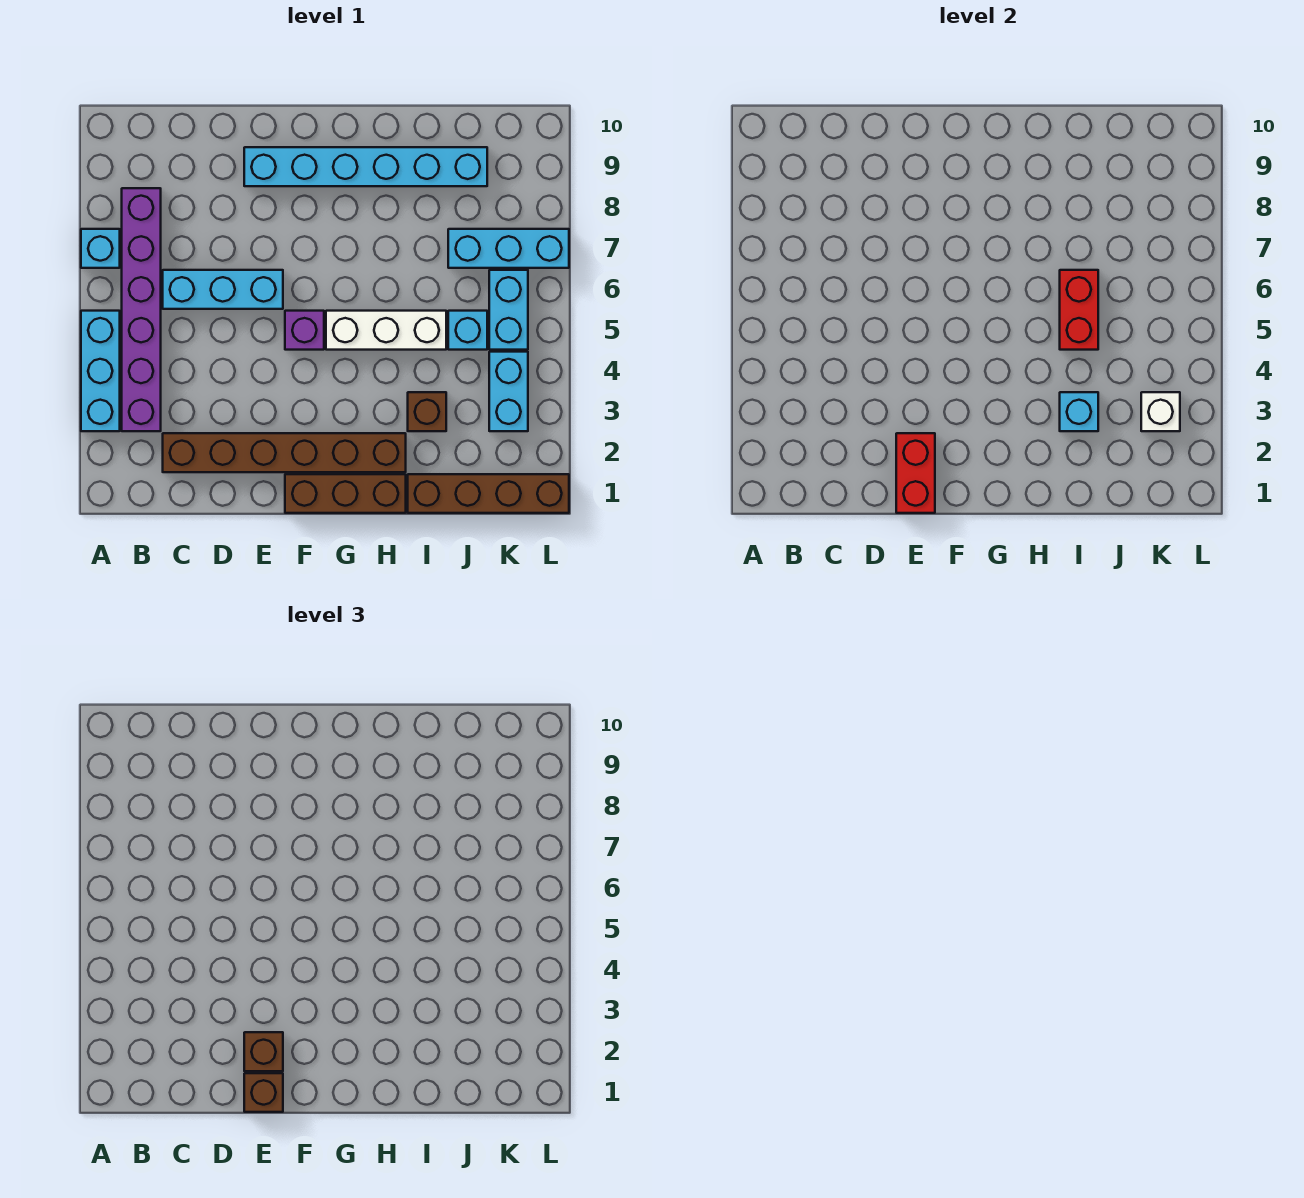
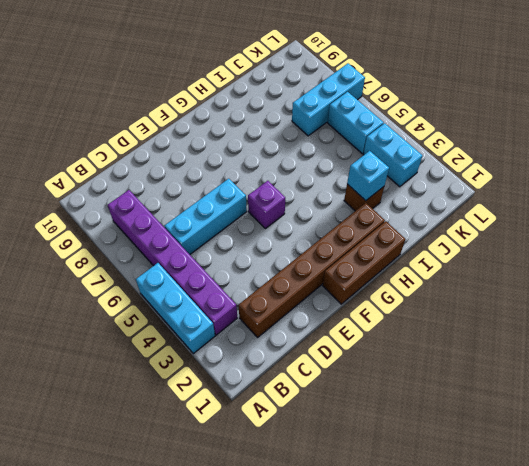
none -> cyan brick A7 level 1
none -> cyan brick E9:J9 level 1
none -> white brick G5:I5 level 1

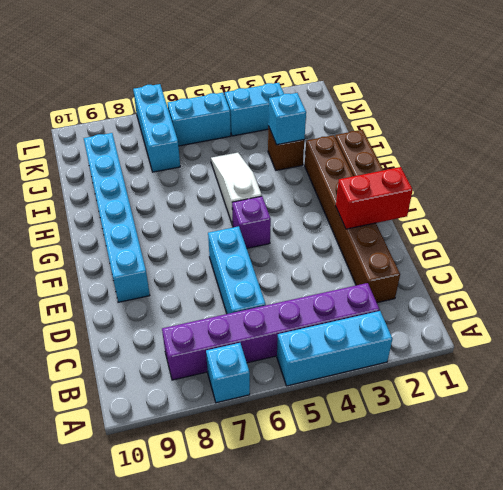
white slope G5:I5 level 1 top G -> white brick G5:I5 level 1
none -> brown brick I1:L1 level 1
none -> cyan brick J5 level 1
none -> red brick I5:I6 level 2

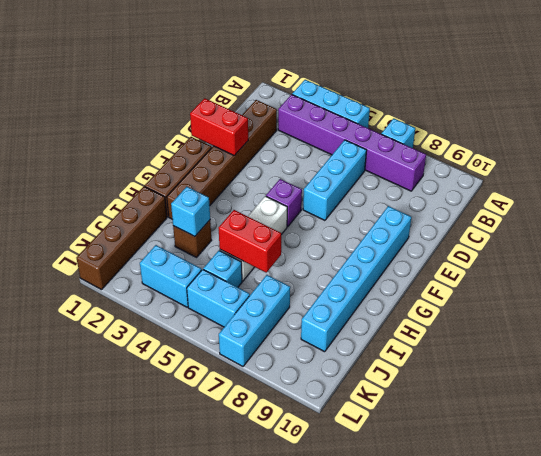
none -> white brick K3 level 2
none -> brown brick E1 level 3
none -> brown brick E2 level 3

